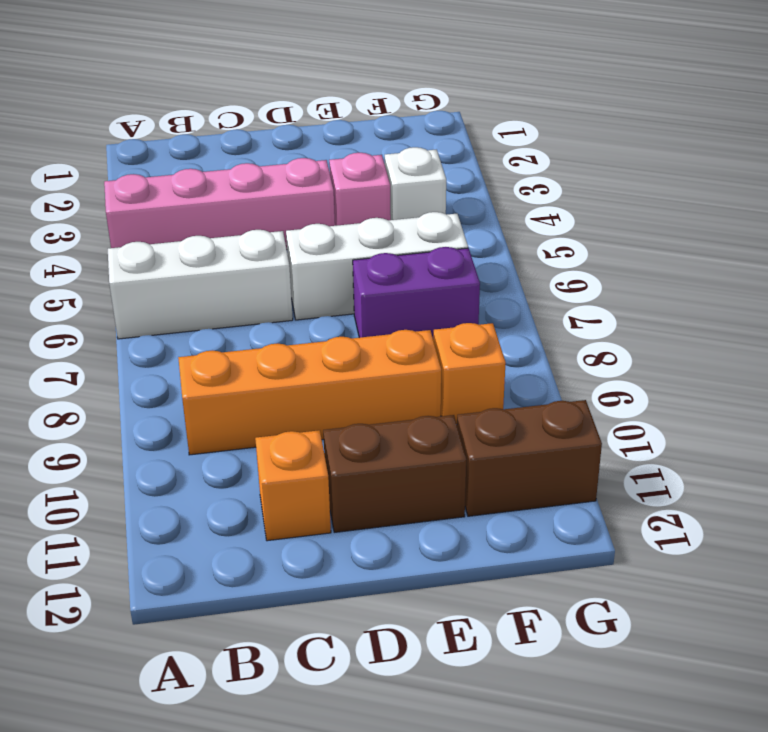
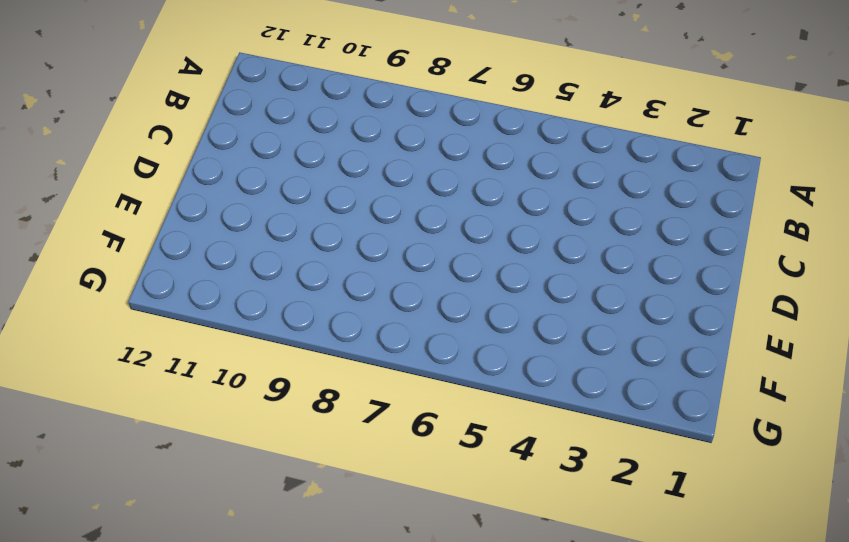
none -> pink brick A4:D4 level 1
none -> white brick A6:C6 level 1

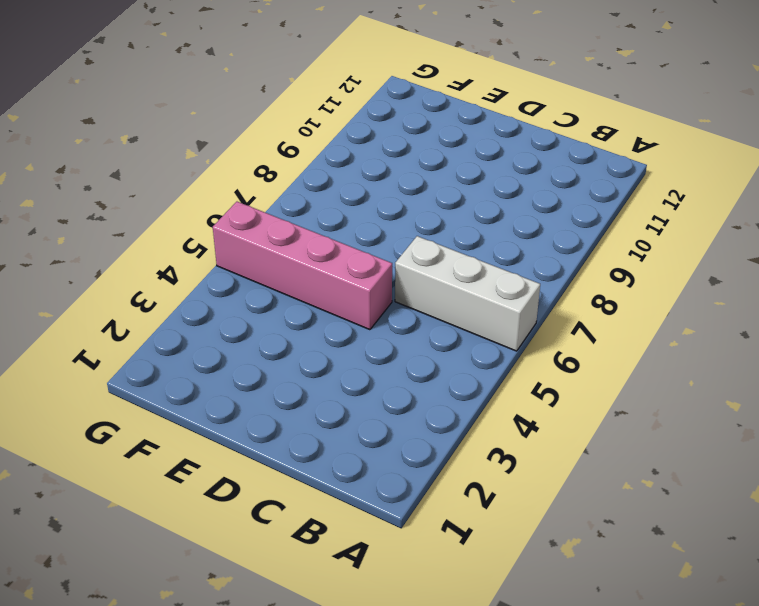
pink brick D5:G5 level 1 -> pink brick A4:D4 level 1
none -> orange brick B9:E9 level 1
none -> orange brick C11 level 1

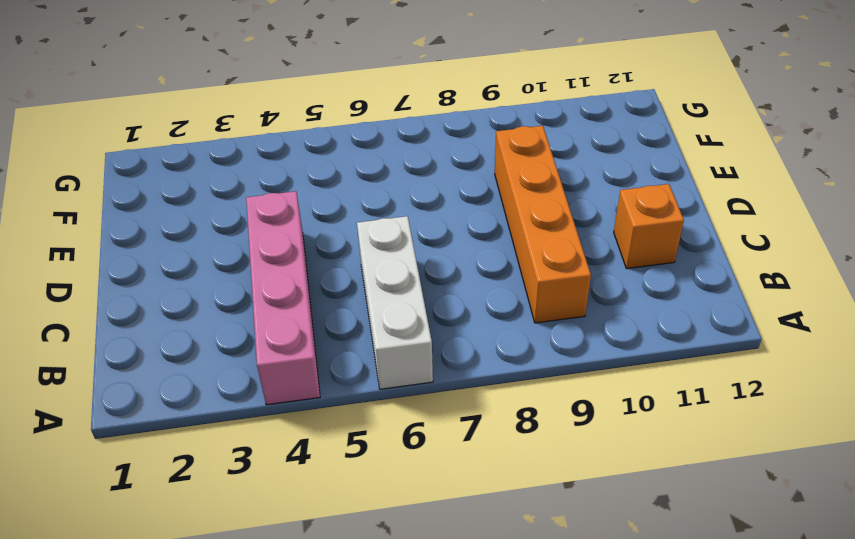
none -> white brick D6:F6 level 1
none -> brown brick D11:E11 level 1

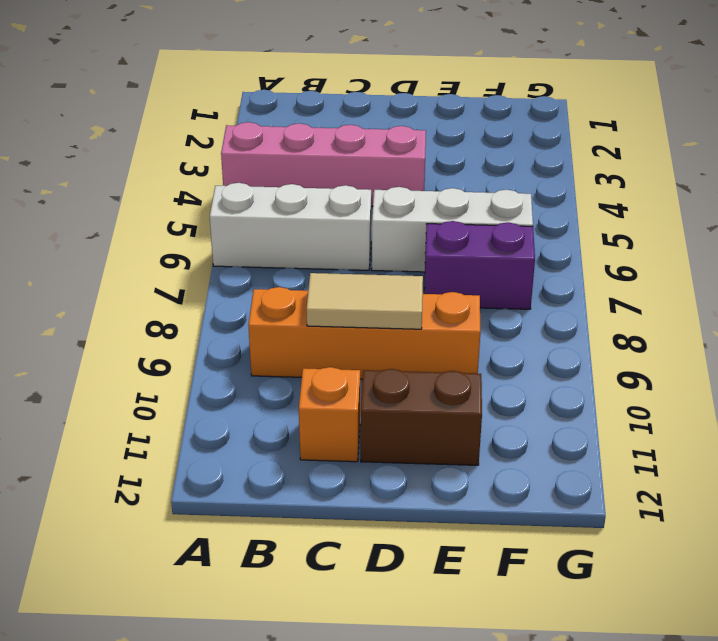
tan tile C9:D9 level 2 -> none
none -> pink brick E4 level 1
none -> white brick F4 level 1

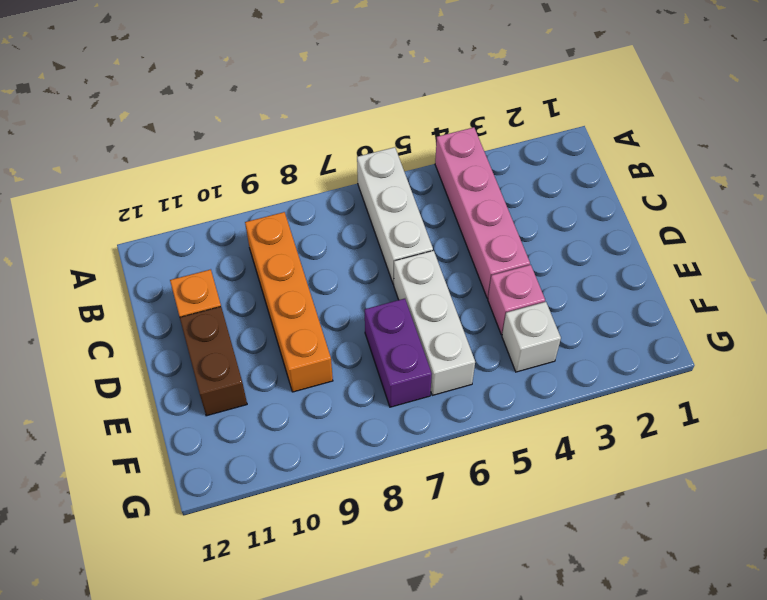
none -> orange brick F9 level 1
none -> brown brick F11:G11 level 1

